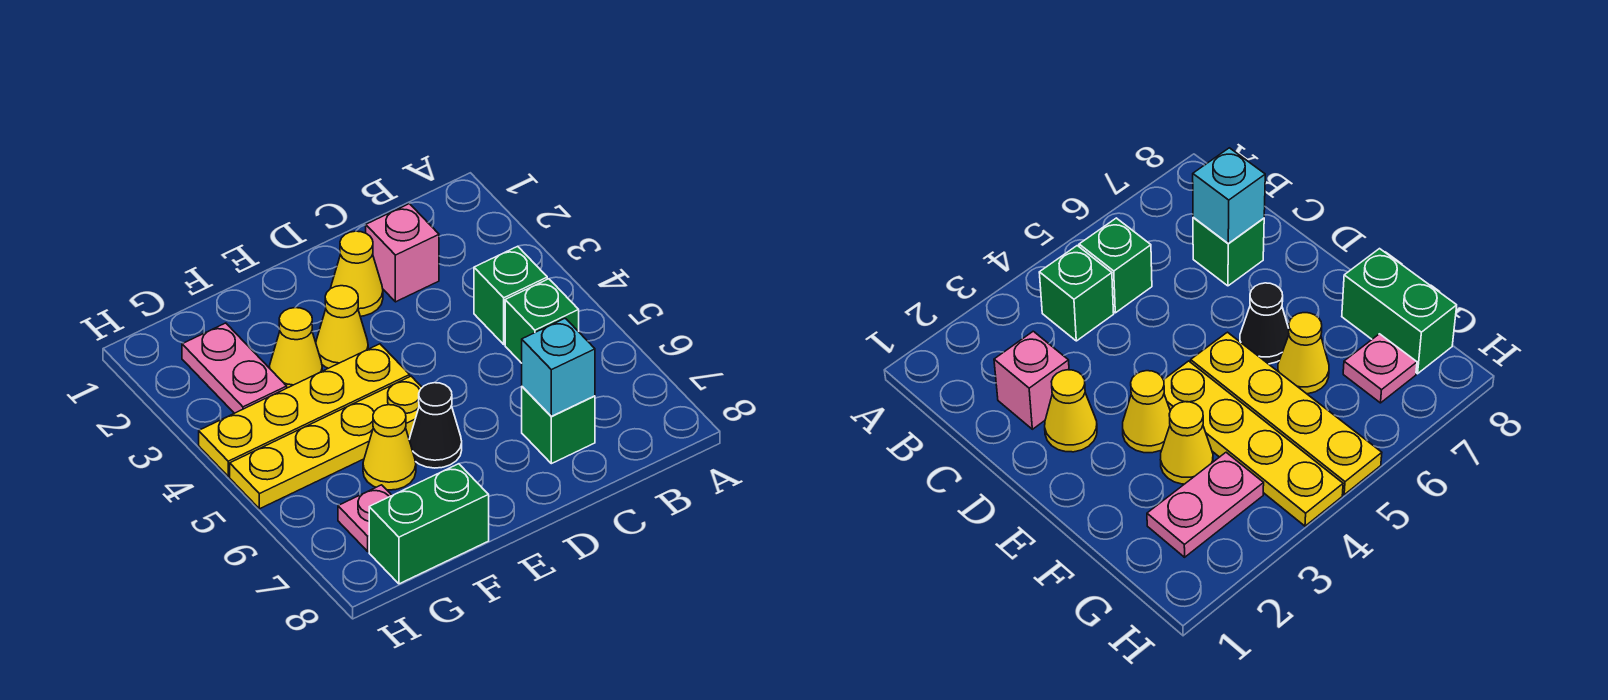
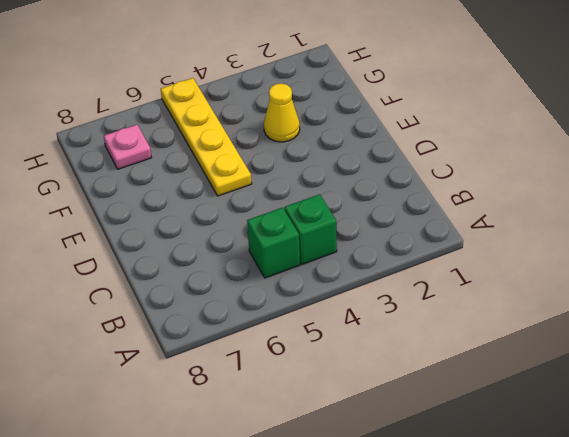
none -> pink brick C2 level 1
none -> green brick C7 level 1
none -> yellow cone D2 level 1

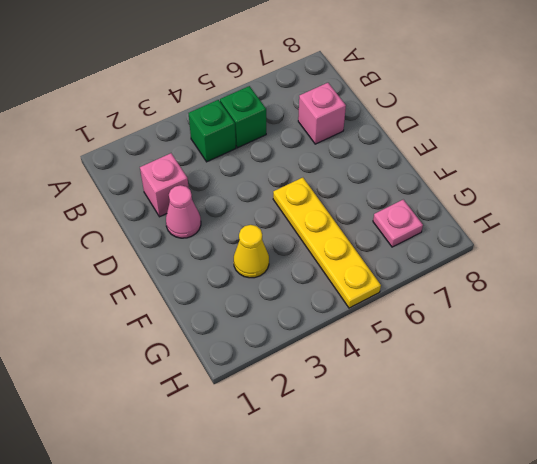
pink brick C7 level 1 -> green brick C7 level 1
pink cone D2 level 1 -> yellow cone D2 level 1
none -> yellow cone E3 level 1
none -> yellow plate E4:H4 level 1
none -> black cone E6 level 1

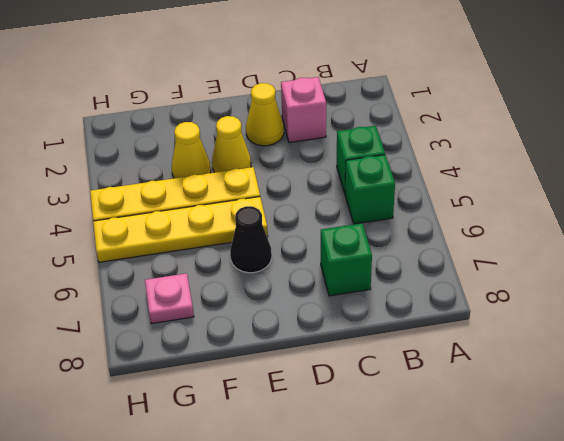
none -> yellow cone F6 level 1
none -> green brick F8:G8 level 1
none -> pink plate G2:G3 level 1

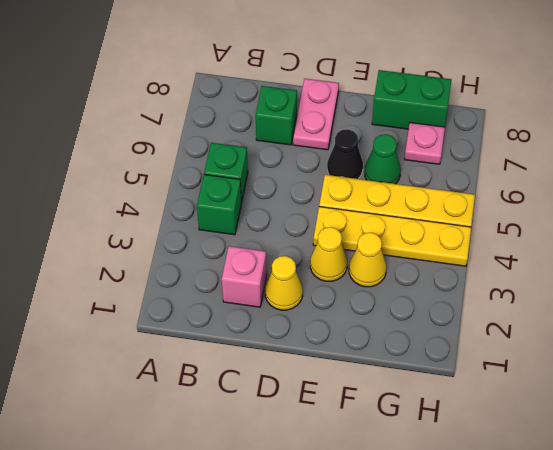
pink plate D7:D8 level 1 -> pink plate G2:G3 level 1
green cone F6 level 1 -> yellow cone F6 level 1
none -> cyan brick C7 level 2

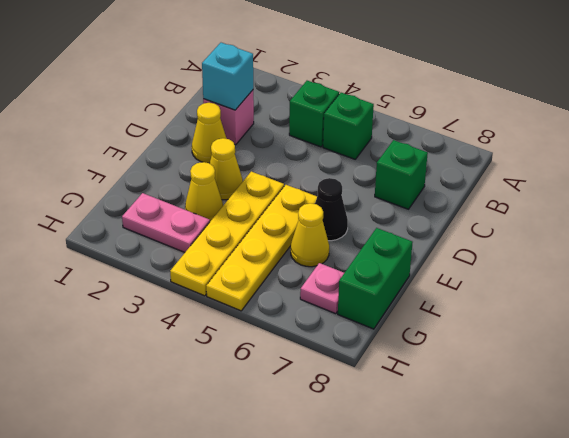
cyan brick C2 level 2 -> cyan brick C7 level 2

